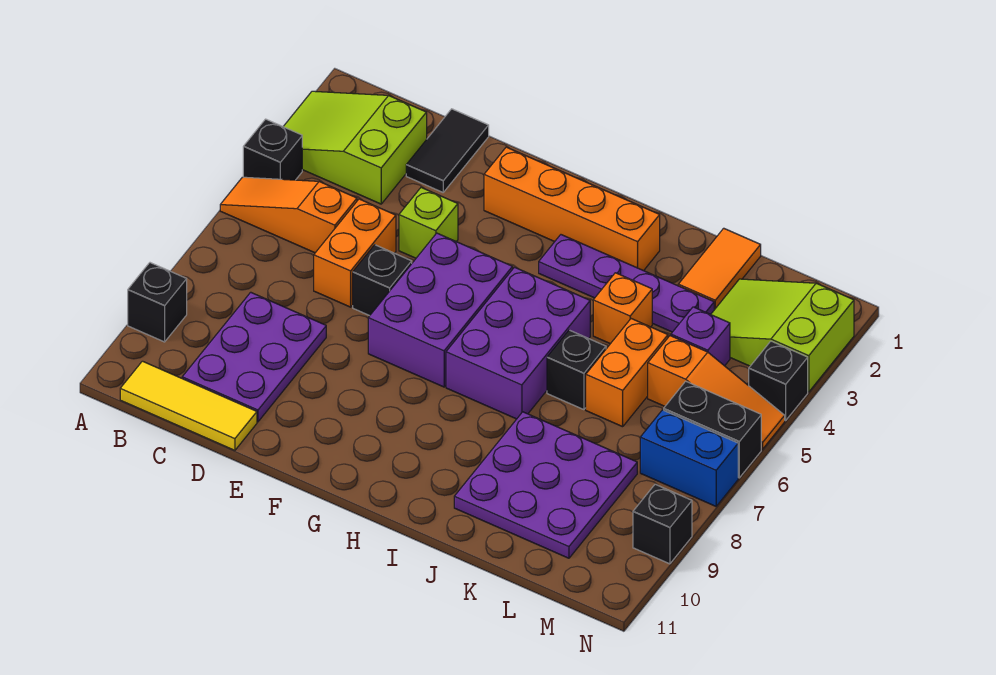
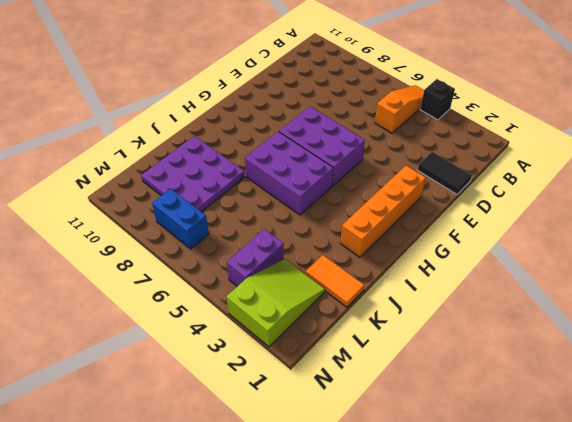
purple brick L4:M4 level 1 -> purple brick L4 level 1
blue brick M7:M8 level 1 -> blue brick M7:N7 level 1
none -> lime slope A2:C3 level 1 top C
none -> black brick A9 level 1
none -> yellow tile B11:D11 level 1

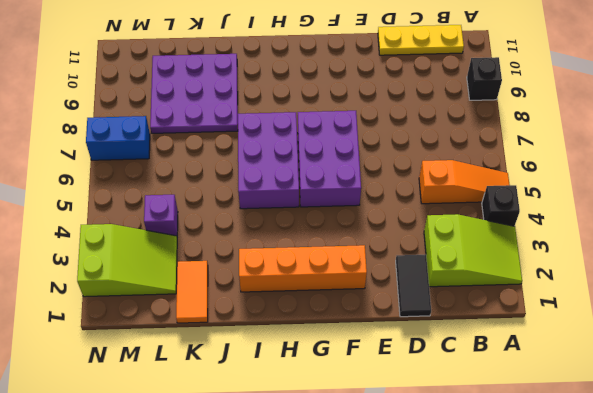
yellow plate B11:D11 level 1 -> yellow tile B11:D11 level 1
none -> purple plate C8:D10 level 1
none -> orange brick D5:D6 level 1
none -> lime brick E4 level 1

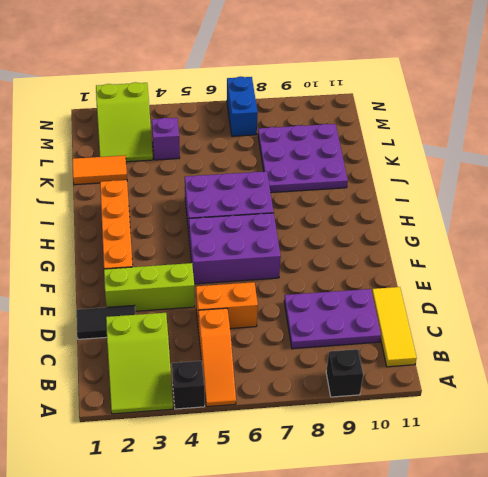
lime brick E2:E4 level 1 -> lime brick E4 level 1
none -> black brick E6 level 1
none -> purple plate H3:K3 level 1
none -> orange brick J4 level 1

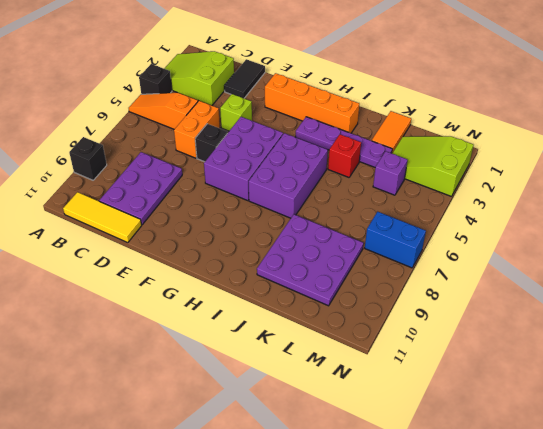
red brick J4 level 1 -> orange brick J4 level 1
none -> black brick J6 level 1
none -> orange brick K5:K6 level 1
none -> orange slope L5:N5 level 1 top L

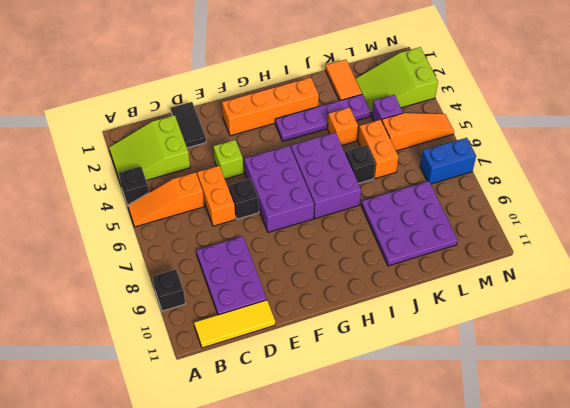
none -> black brick M6:N6 level 1
none -> black brick N4 level 1
none -> black brick N9 level 1

